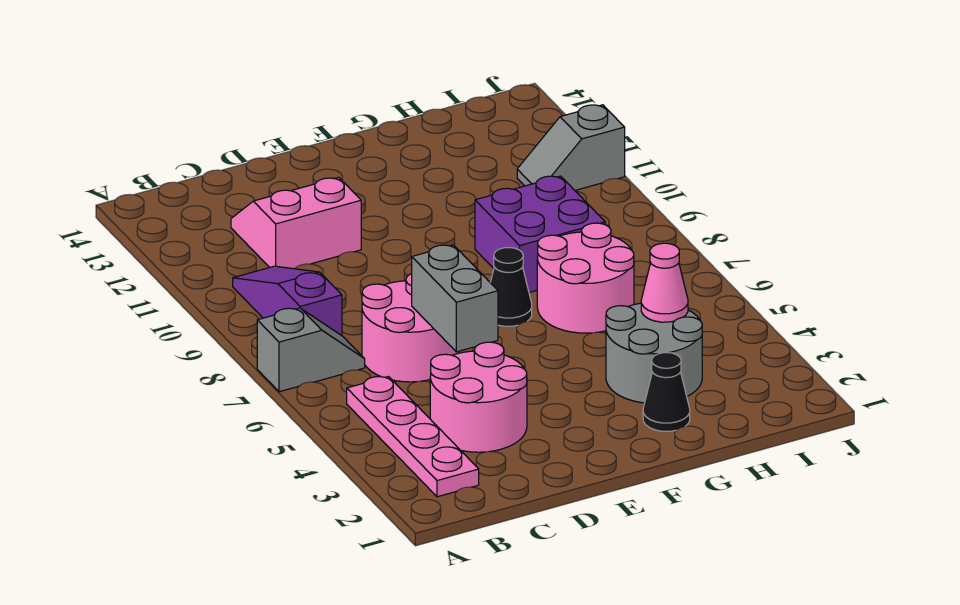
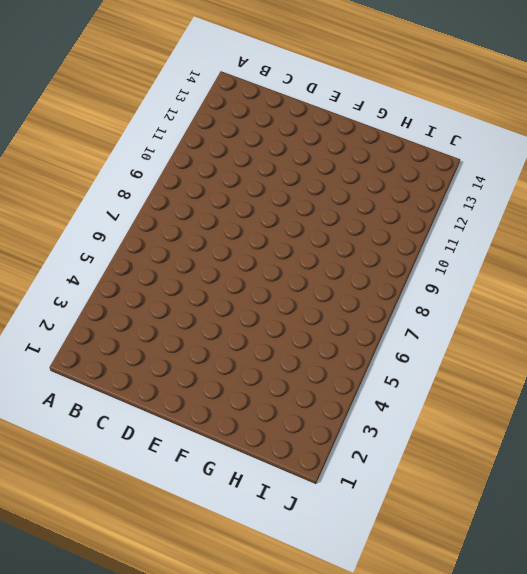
none -> grey slope A7:B7 level 1 top A
none -> pink plate B2:B5 level 1
none -> purple slope B8:B10 level 1 top 8

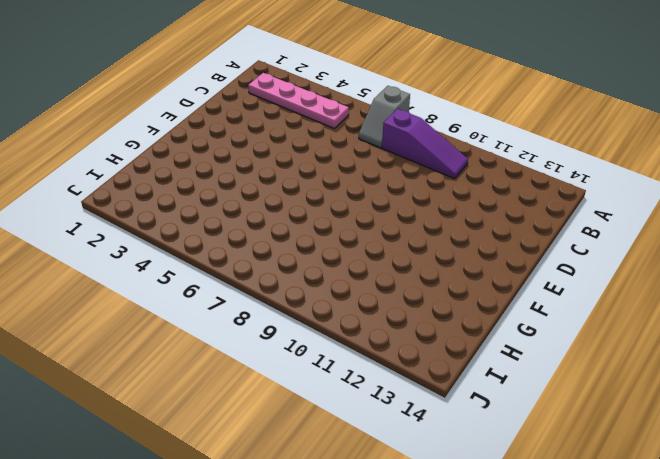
none -> pink round brick C3:D4 level 1
none -> pink round brick C6:D7 level 1
none -> pink slope C11:D12 level 1 top 11

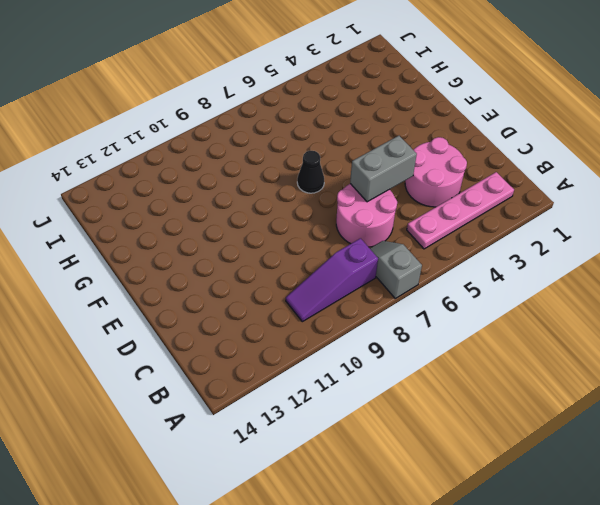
none -> pink slope C11:D12 level 1 top 11
none -> black cone G2 level 1
none -> grey round brick G3:H4 level 1

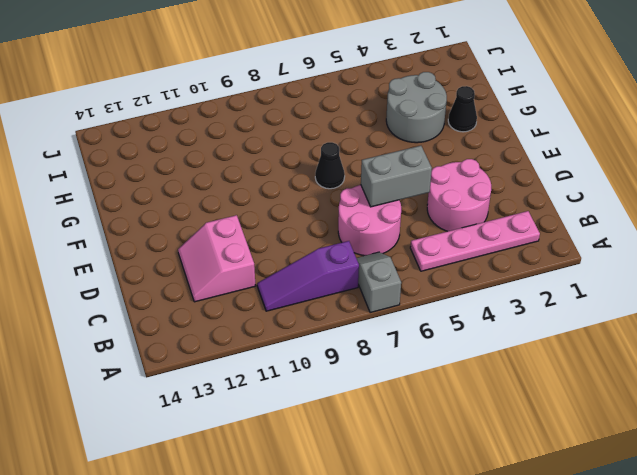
none -> pink round brick G6:H7 level 1
none -> purple brick G8:H9 level 1
none -> grey slope I11:J11 level 1 top J

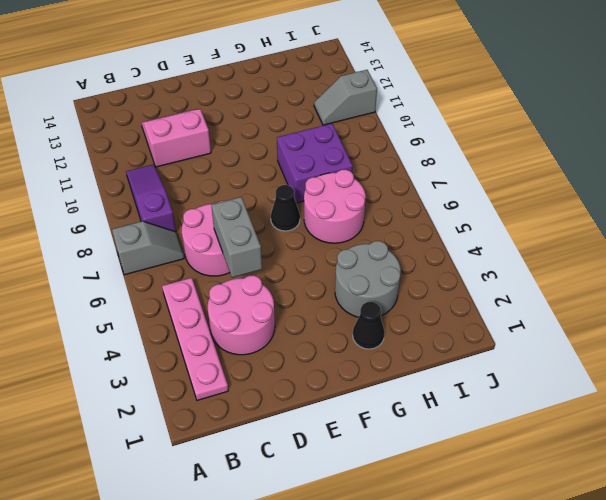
none -> pink cone H4 level 2

